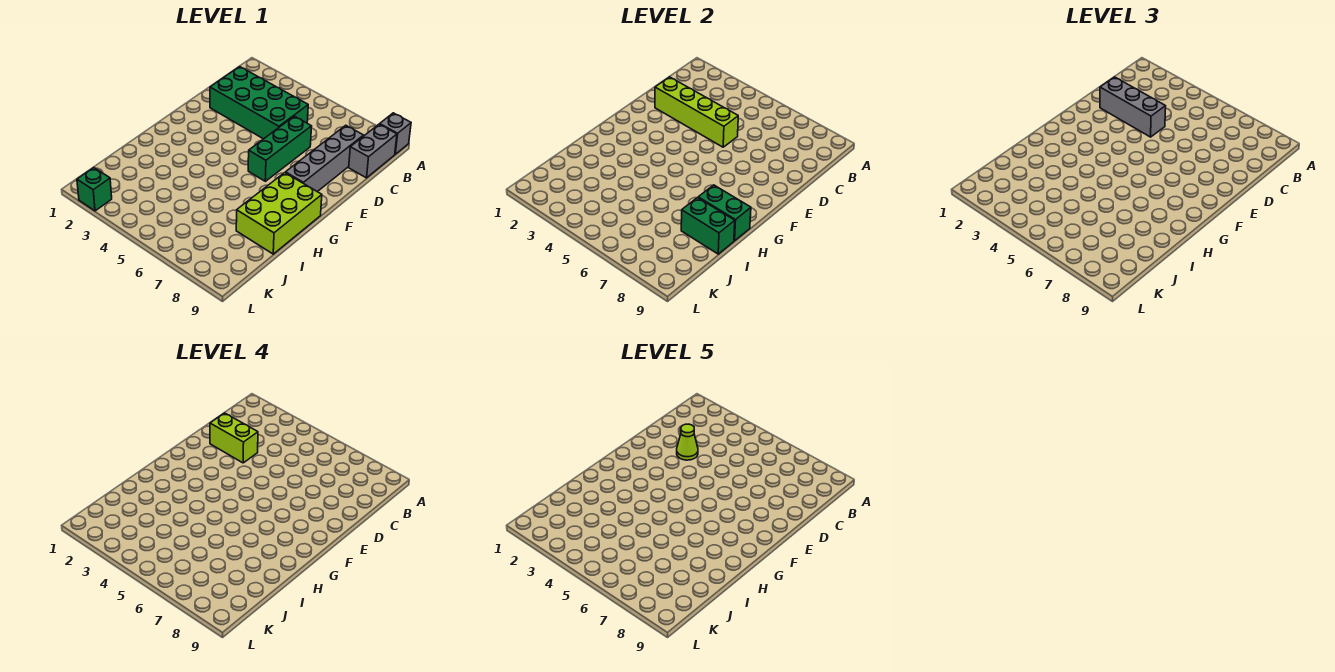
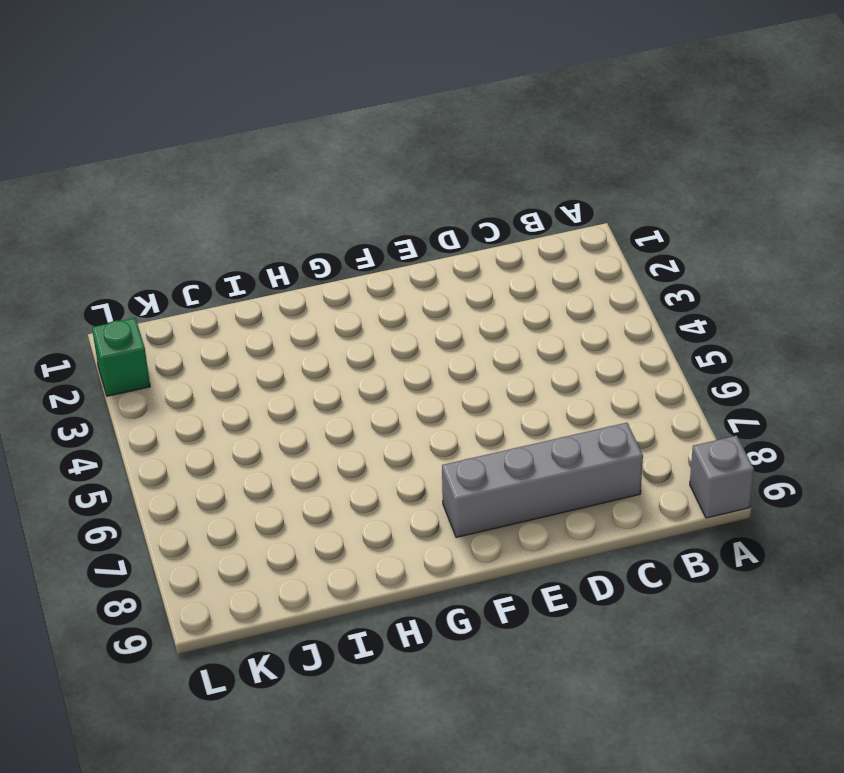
none -> grey brick B9:C9 level 1
none -> green brick C2:D5 level 1
none -> green brick D6:F6 level 1

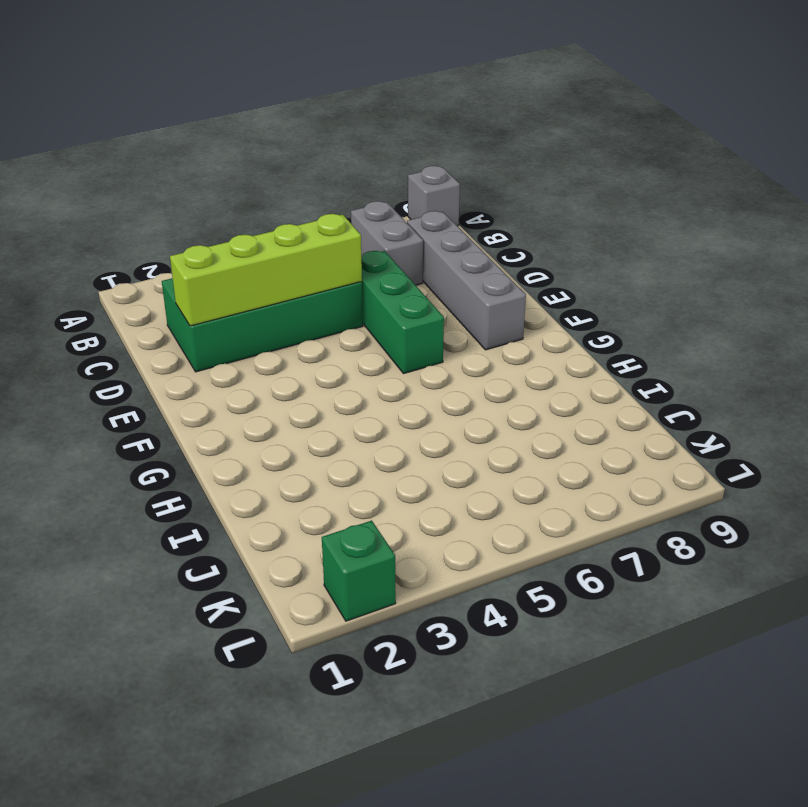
grey brick B7:C7 level 1 -> grey brick B9:C9 level 1
none -> lime brick G8:I9 level 1
none -> green brick H8:H9 level 2
none -> green brick I8:I9 level 2

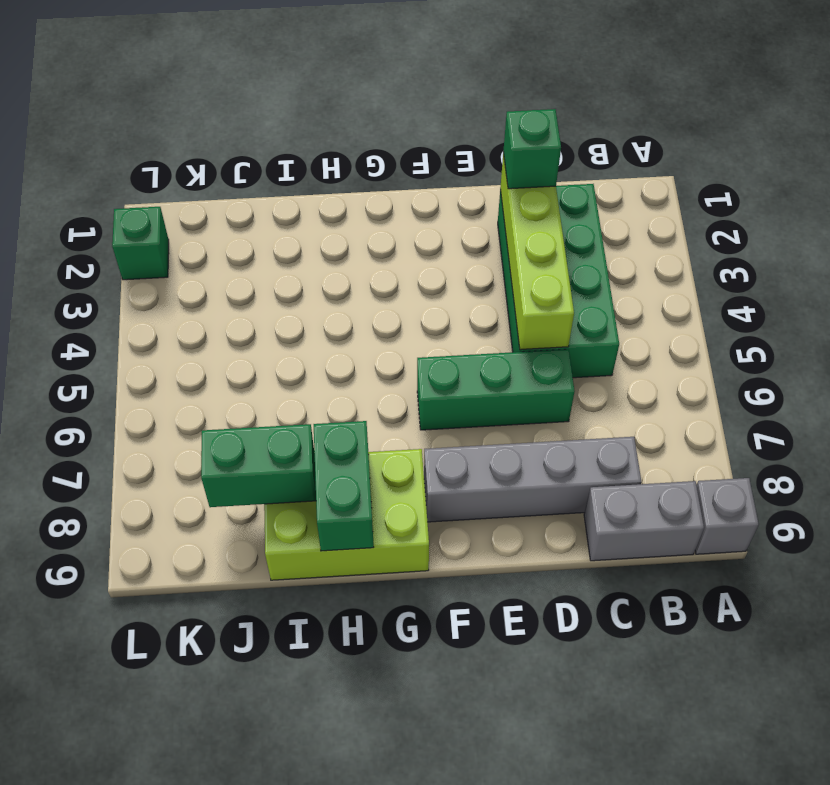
green brick D2 level 3 -> grey brick D2:D4 level 3
green brick I8:J8 level 2 -> green brick I8:I9 level 2
none -> lime brick D2:D3 level 4
none -> lime cone D3 level 5

